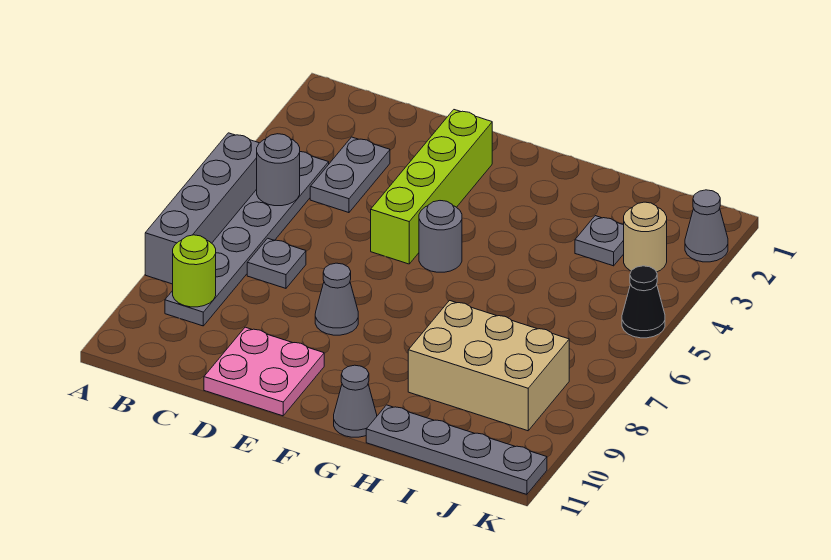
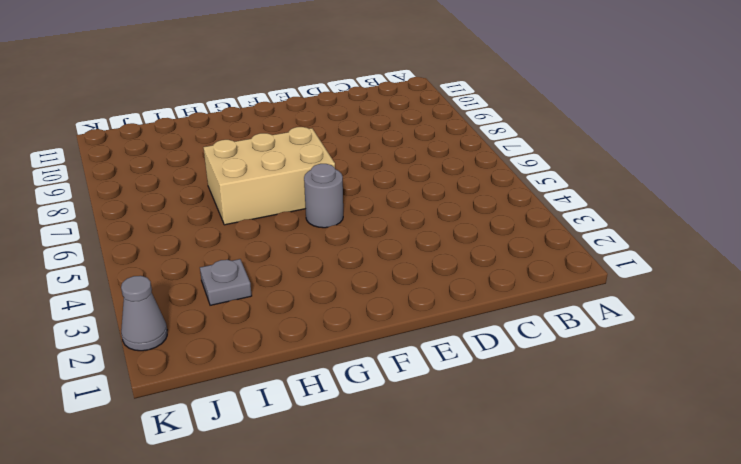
tan brick F6:H7 level 1 -> tan brick H8:J9 level 1
none -> grey brick A5:A8 level 1
none -> grey plate B4:B9 level 1
none -> grey plate C3:C4 level 1

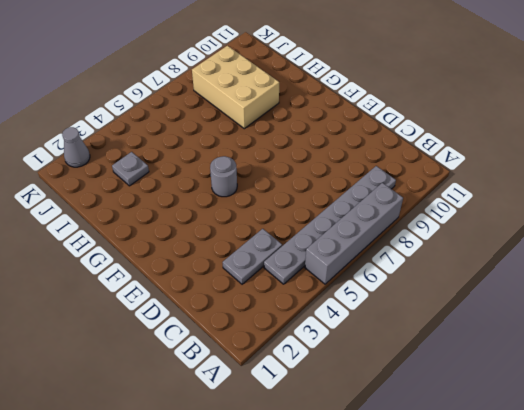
none -> grey plate C7 level 1
none -> pink plate D10:E11 level 1
none -> lime brick E2:E5 level 1

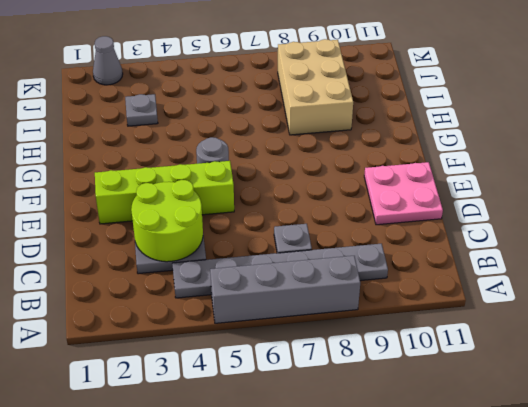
lime round brick C3:D4 level 2 -> none
none -> grey cone E8 level 1
none -> grey cone G11 level 1
none -> grey plate H11:K11 level 1

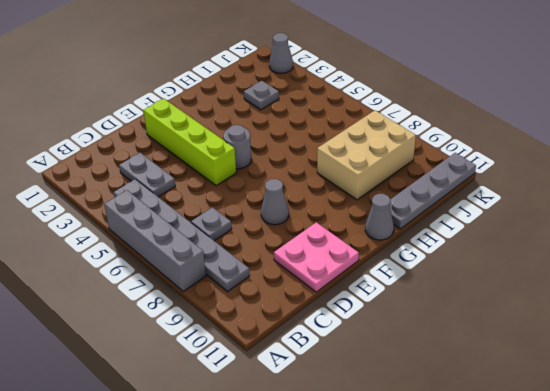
none -> tan round brick J3 level 1
none -> black cone K5 level 1
none -> grey round brick B5 level 2

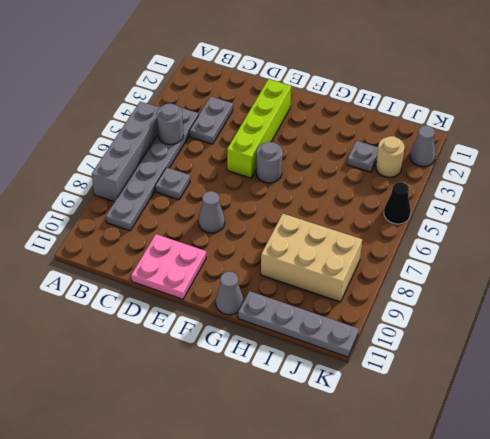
none -> lime round brick B9 level 2

